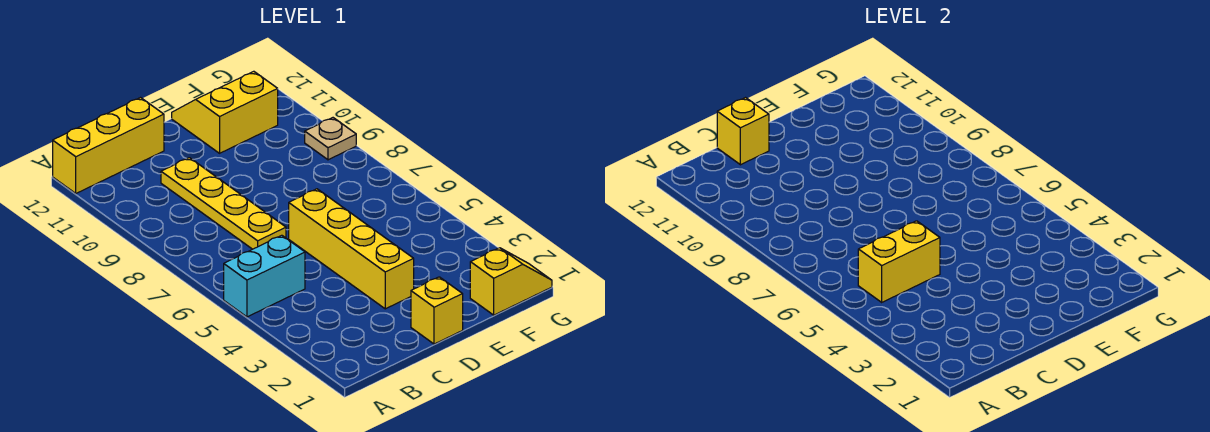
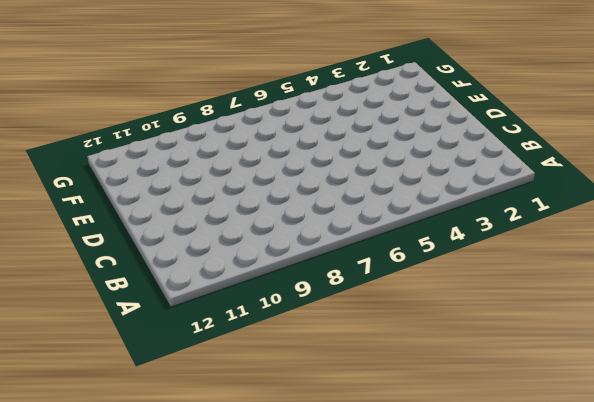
none -> cyan brick A5:B5 level 1
none -> yellow brick A12:C12 level 1

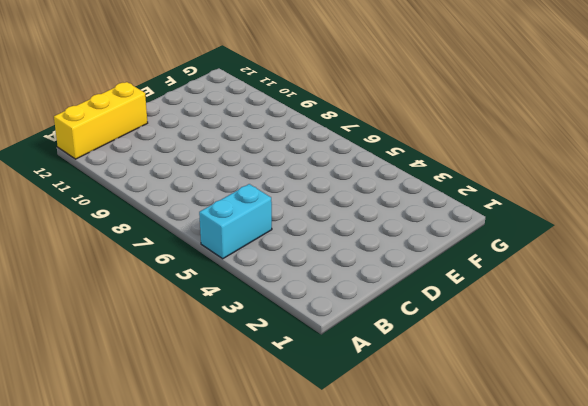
none -> yellow plate C7:C10 level 1
none -> yellow brick D1 level 1

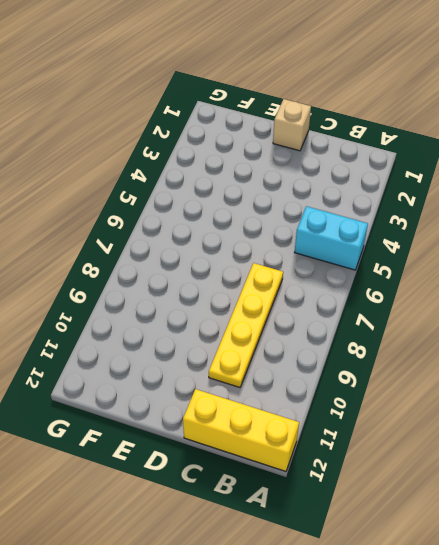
tan brick D1 level 1 -> yellow brick D1 level 1
none -> yellow brick D3:D6 level 1
none -> yellow slope E11:F12 level 1 top 11

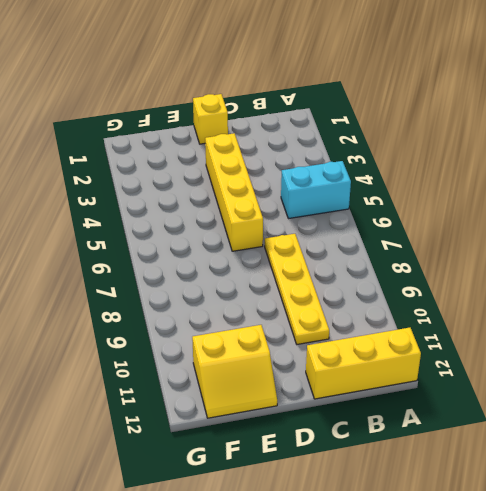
none -> yellow slope F1:G1 level 1 top F
none -> tan plate G9 level 1

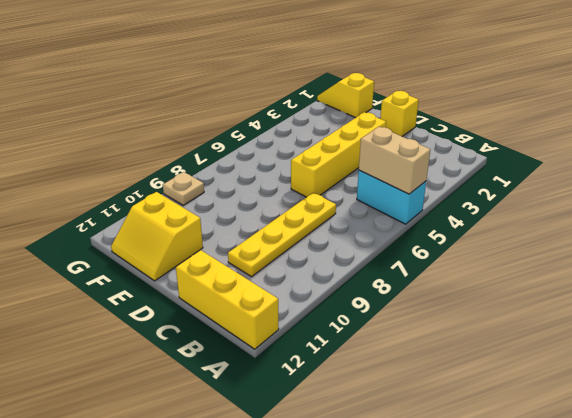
tan brick A5:B5 level 2 -> yellow brick B5:C5 level 2
none -> yellow brick C12 level 2

